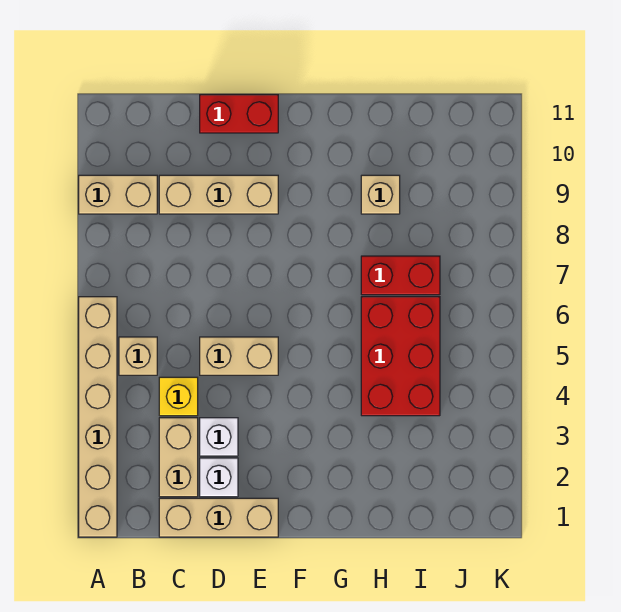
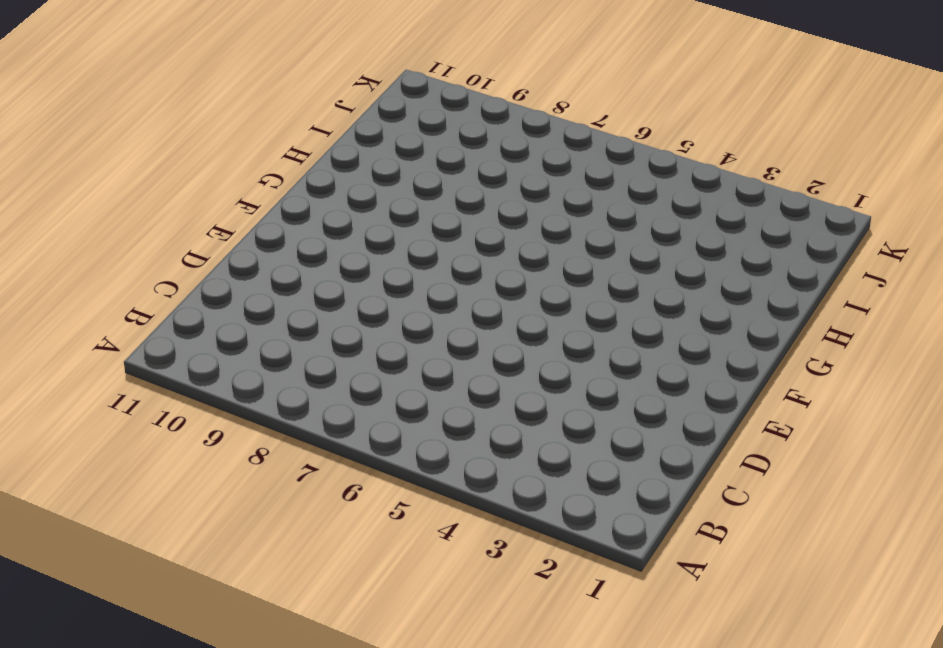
none -> tan brick A1:A6 level 1
none -> tan brick A9:B9 level 1
none -> tan brick B5 level 1

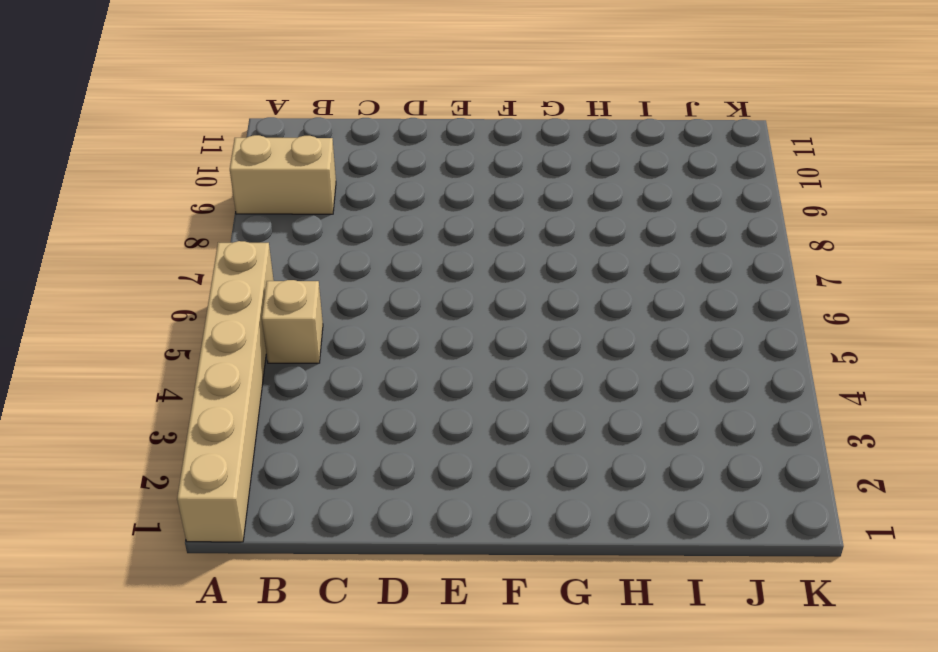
none -> tan brick C1:E1 level 1
none -> tan brick C2:C3 level 1
none -> yellow brick C4 level 1

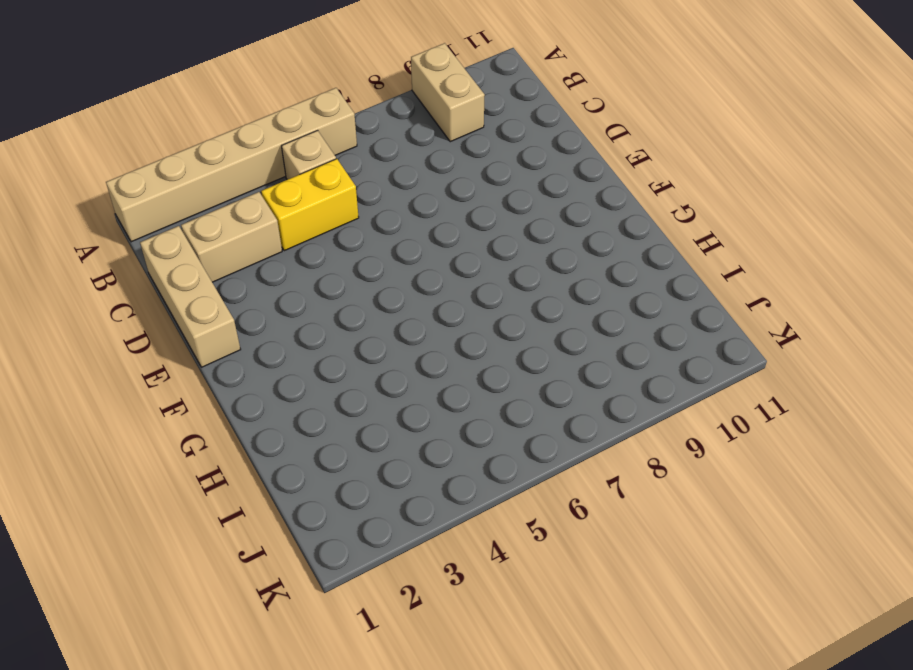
yellow brick C4:C5 level 1 -> yellow brick C4 level 1
none -> tan brick C9:E9 level 1
none -> white brick D2 level 1
none -> white brick D3 level 1

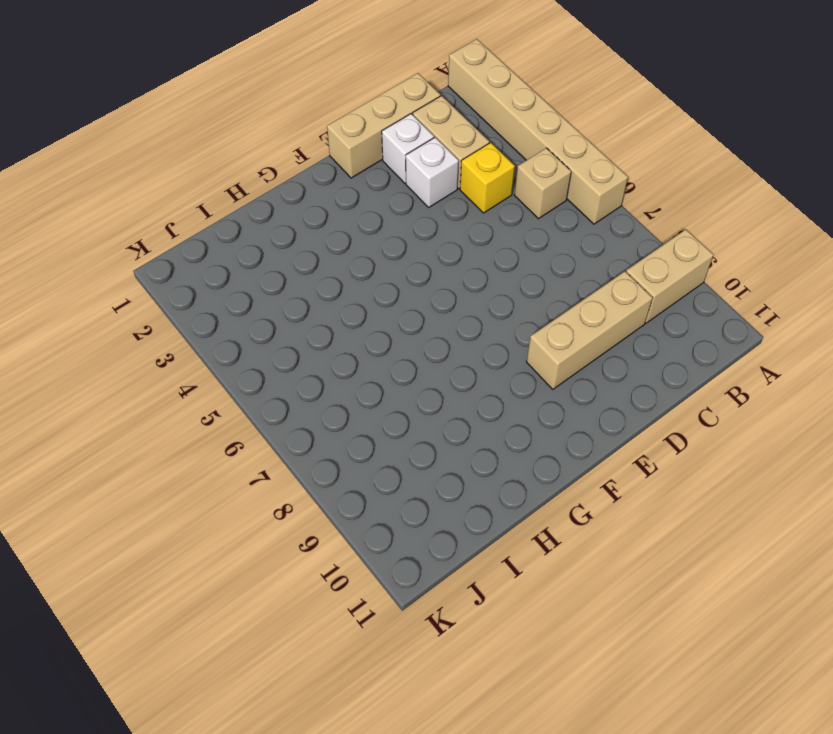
none -> tan brick D5:E5 level 1
none -> red brick D11:E11 level 1
none -> red brick H4:I6 level 1

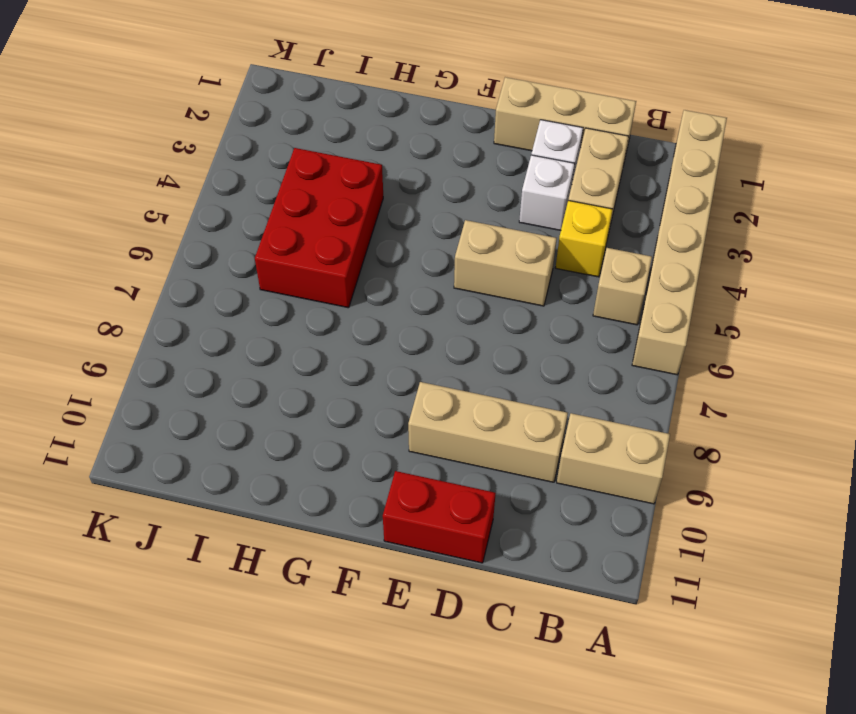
none -> red brick H7:I7 level 1
none -> tan brick H9 level 1

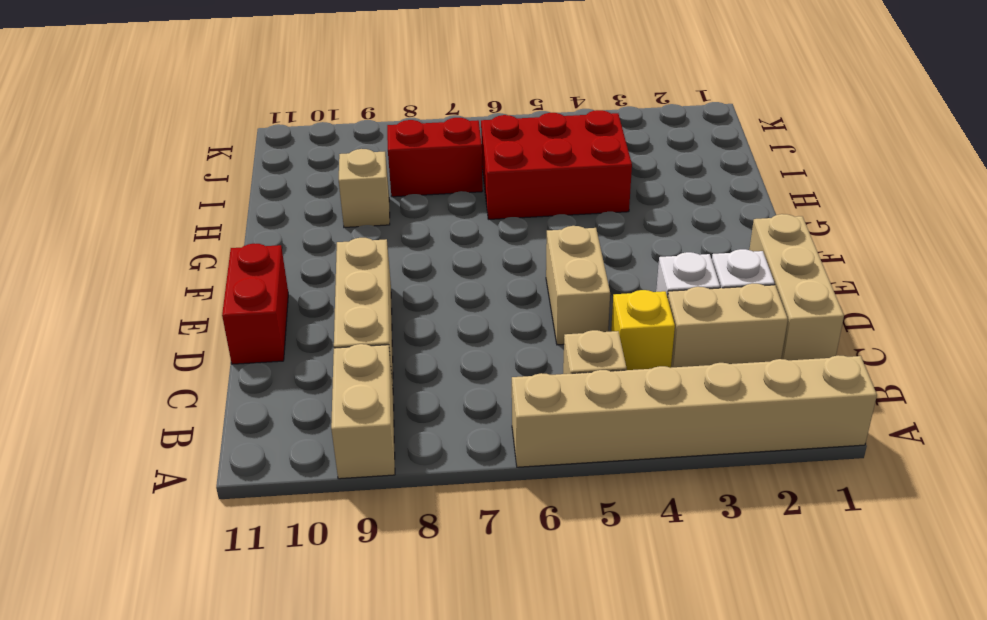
red brick I7:I8 level 1 -> red brick H7:I7 level 1

